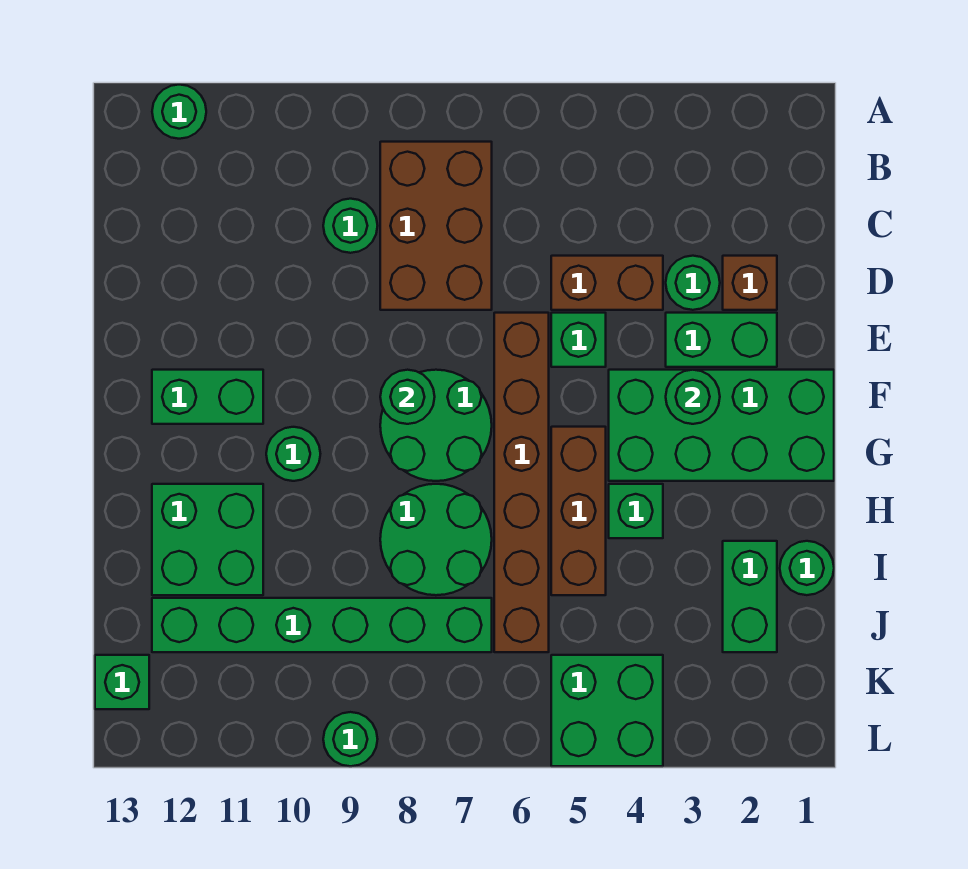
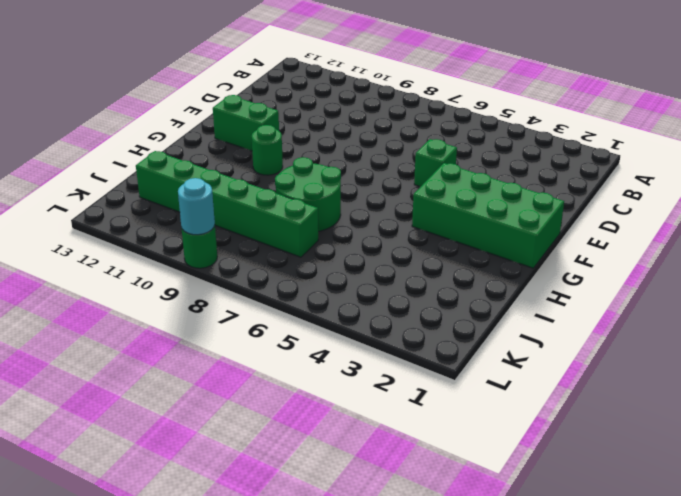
cyan round brick L9 level 2 -> none
none -> green round brick A12 level 1
none -> brown brick B7:D8 level 1
none -> green round brick C9 level 1

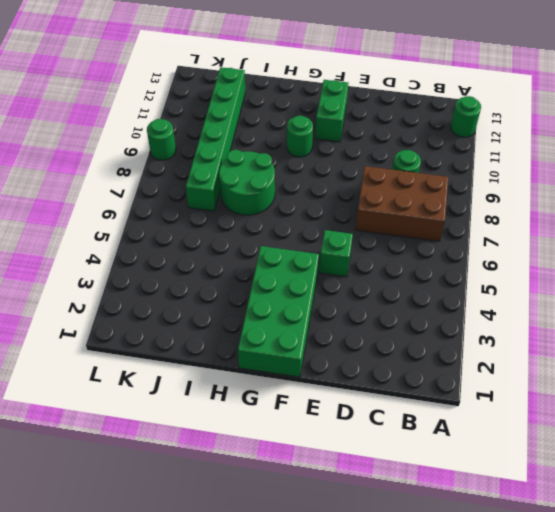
none -> brown brick D2 level 1
none -> green round brick D3 level 1
none -> brown brick D4:D5 level 1

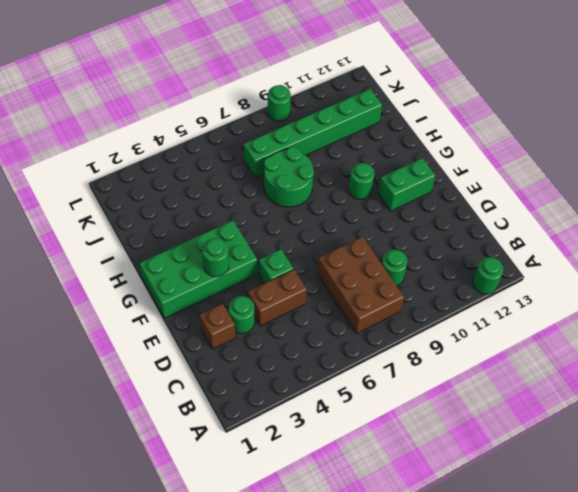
none -> green brick E2:E3 level 1
none -> brown brick E6:J6 level 1
none -> green round brick F7:G8 level 1

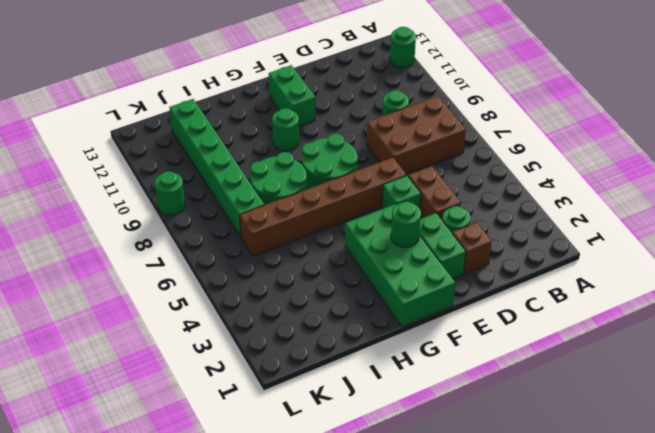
none -> brown brick G5:I5 level 1
none -> green brick H4 level 1
none -> green brick H11:I12 level 1

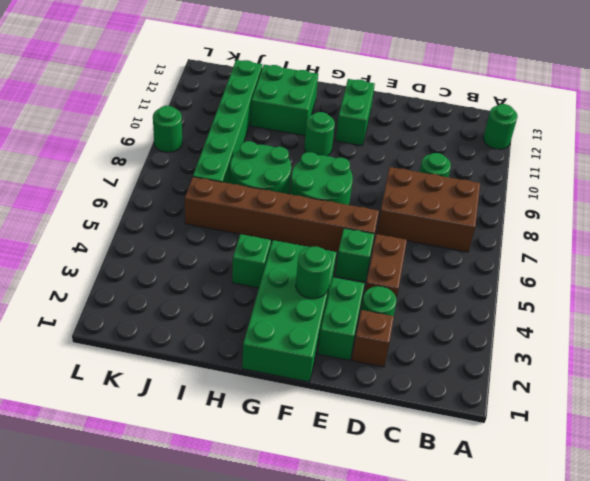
none -> brown brick G5:I5 level 1
none -> green round brick I1 level 1
none -> green brick I2:J2 level 1

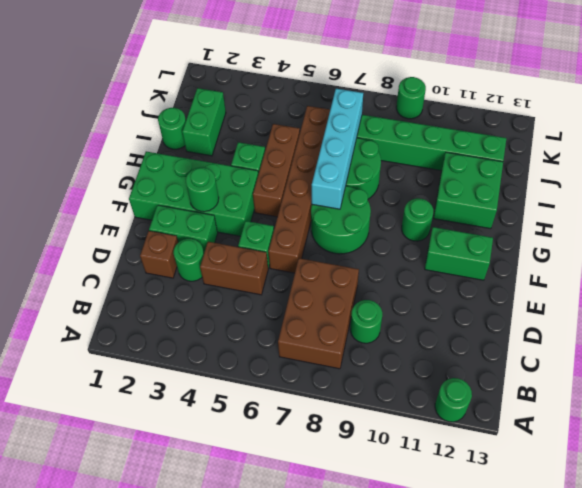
cyan brick G7:J7 level 2 -> none
none -> green brick K4:L5 level 1
none -> green brick K13 level 1
none -> green round brick F8 level 2

